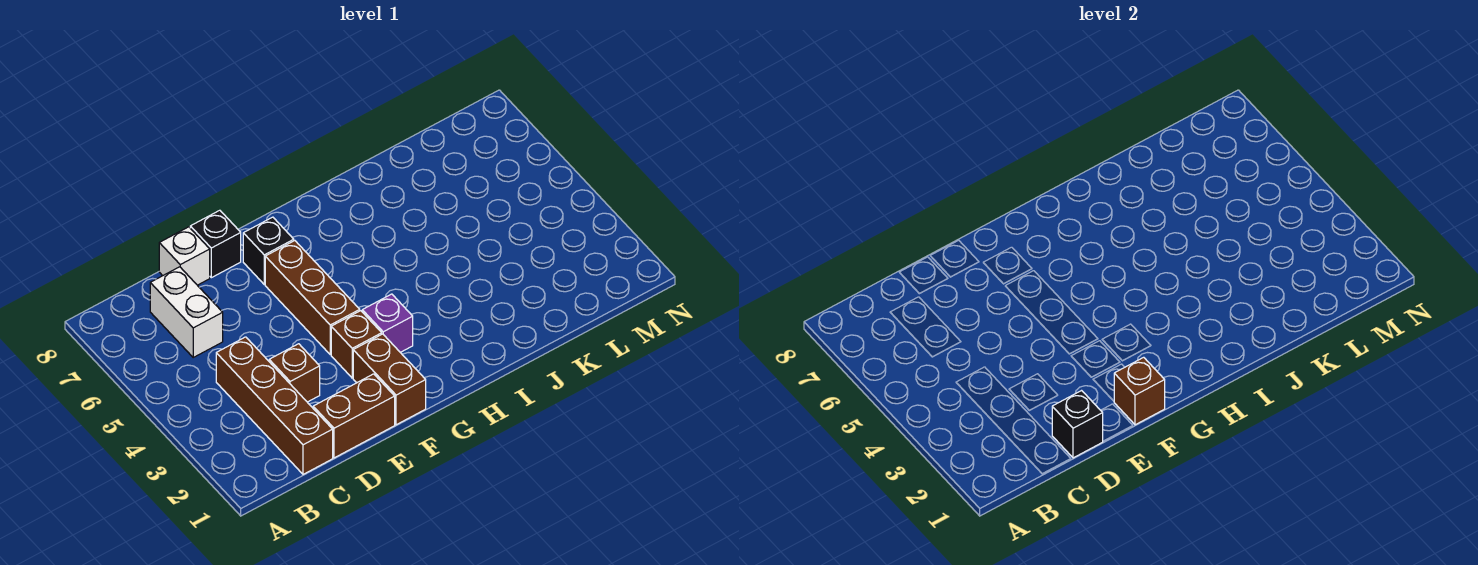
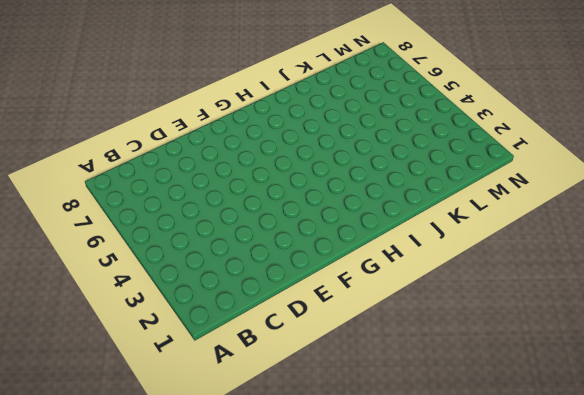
none -> brown brick C1:C4 level 1
none -> white brick C6:C7 level 1
none -> brown brick D1:E1 level 1

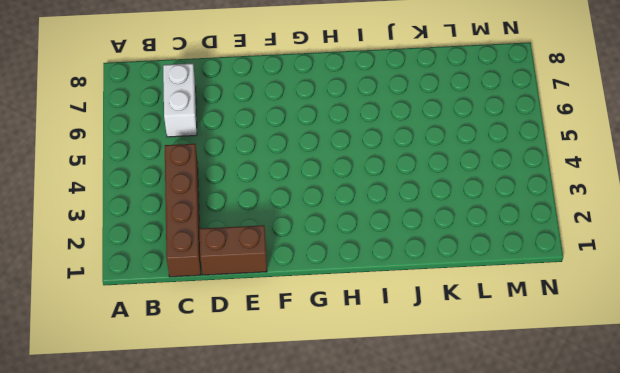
none -> brown brick D3 level 1
none -> white brick D8 level 1
none -> black brick E8 level 1

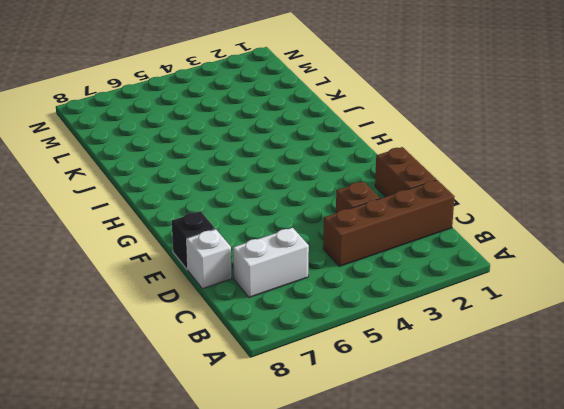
none -> brown brick F1:F2 level 1
none -> brown brick F3 level 1
none -> brown brick F4:F6 level 1

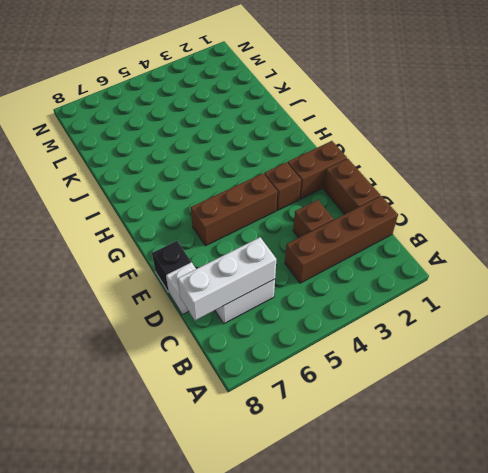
white brick C6:C8 level 2 -> none
none -> black brick F7 level 1
none -> purple brick G3 level 1
none -> black brick D1 level 2

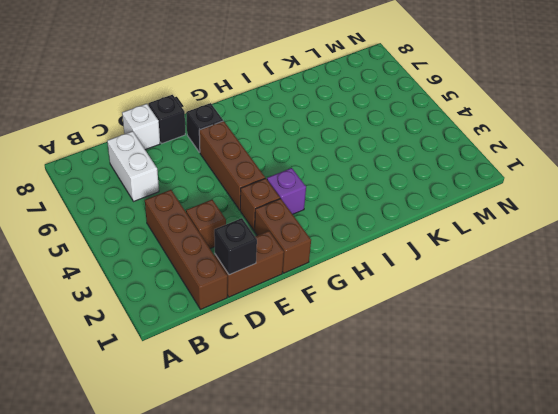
none -> brown brick F1 level 2

